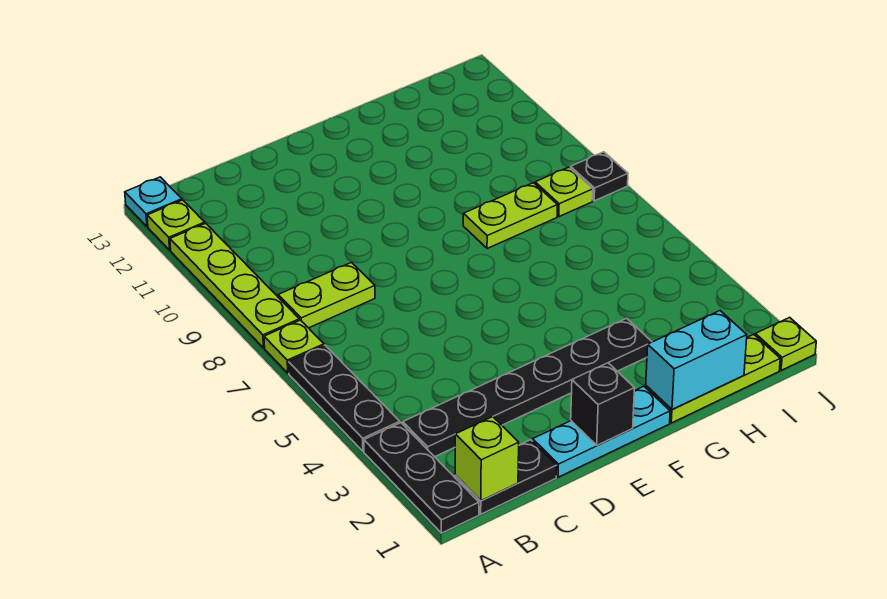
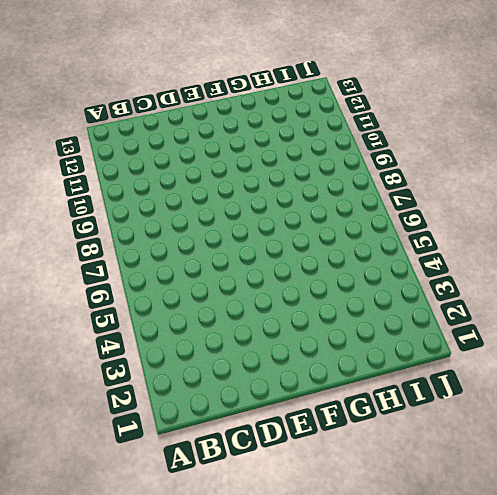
none -> black plate A1:A3 level 1
none -> black plate A4:A6 level 1
none -> lime plate A7 level 1

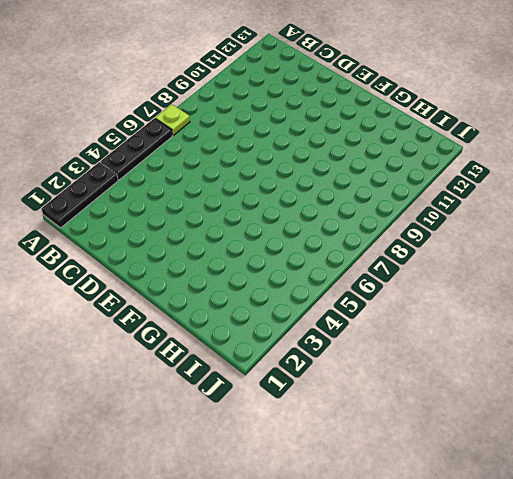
none -> lime plate A8:A11 level 1
none -> lime plate A12 level 1
none -> cyan plate A13 level 1

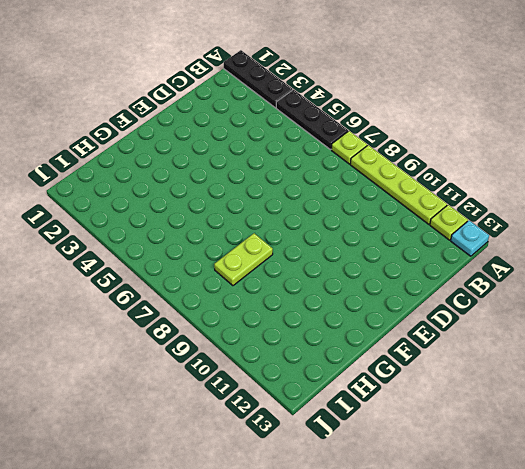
none -> black plate B1:C1 level 1
none -> black plate B3:G3 level 1
none -> lime plate B8:C8 level 1

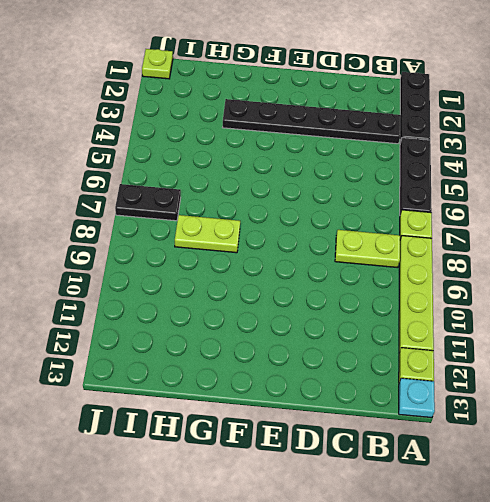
black plate I7:J7 level 1 -> black plate B1:C1 level 1
none -> cyan plate D1:F1 level 1
none -> lime plate G1:I1 level 1
none -> lime plate I8 level 1

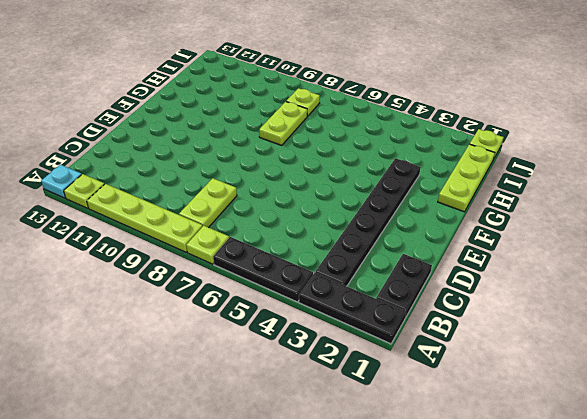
none -> cyan plate D1:F1 level 1
none -> black plate J8 level 1
none -> lime brick B1 level 2

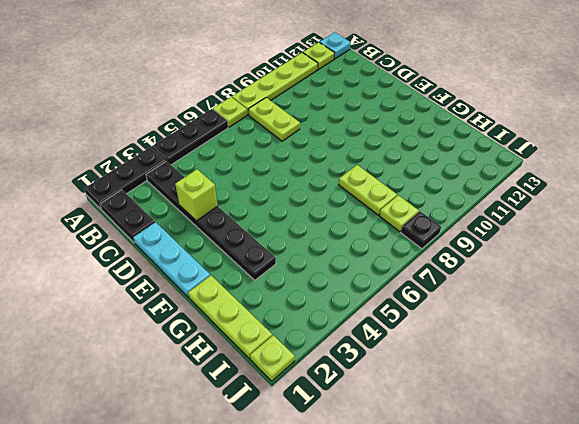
lime brick D3 level 2 -> lime brick B1 level 2
none -> black brick E1 level 2
none -> cyan brick G1:H1 level 2

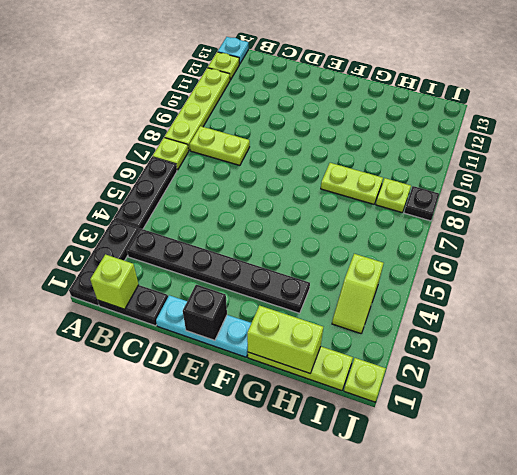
lime brick G1:H1 level 2 -> cyan brick G1:H1 level 2
lime slope I3:I4 level 1 top 4 -> none

